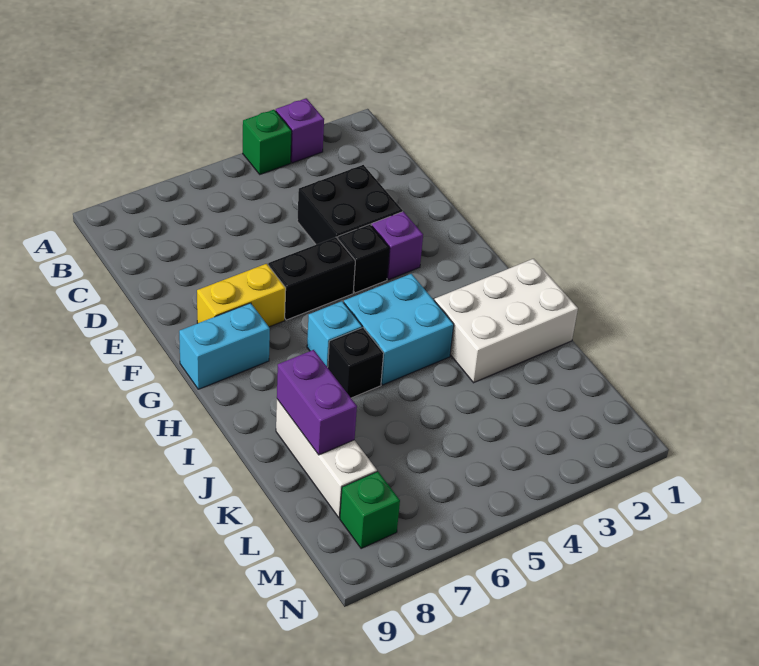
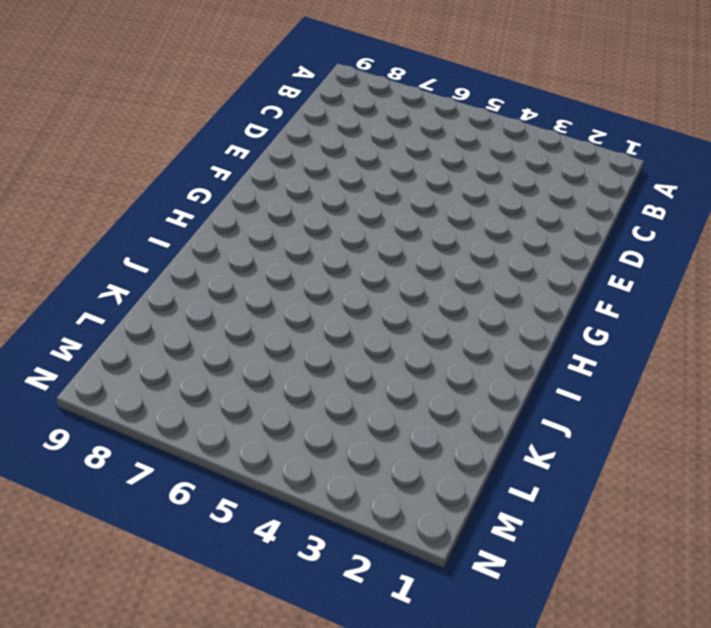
none -> purple brick A3 level 1
none -> green brick A4 level 1
none -> black brick D3:E4 level 1

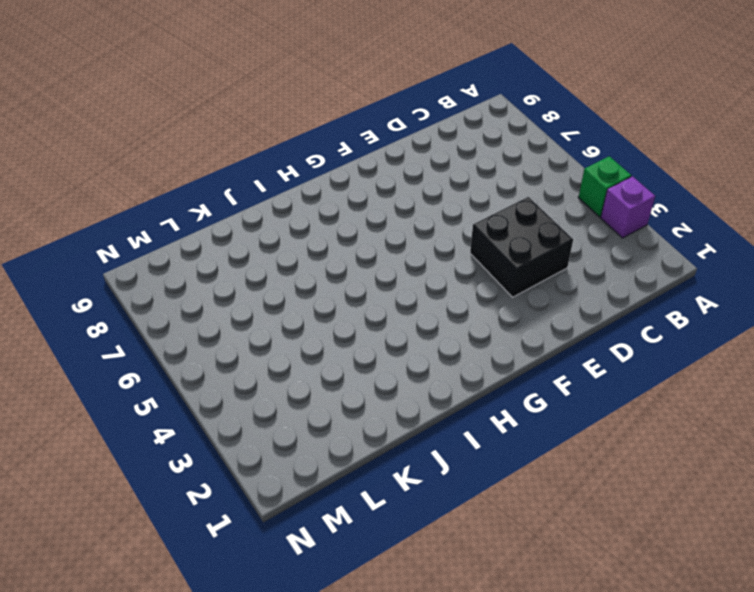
none -> purple brick F3 level 1
none -> black brick F4 level 1
none -> black brick F5:F6 level 1

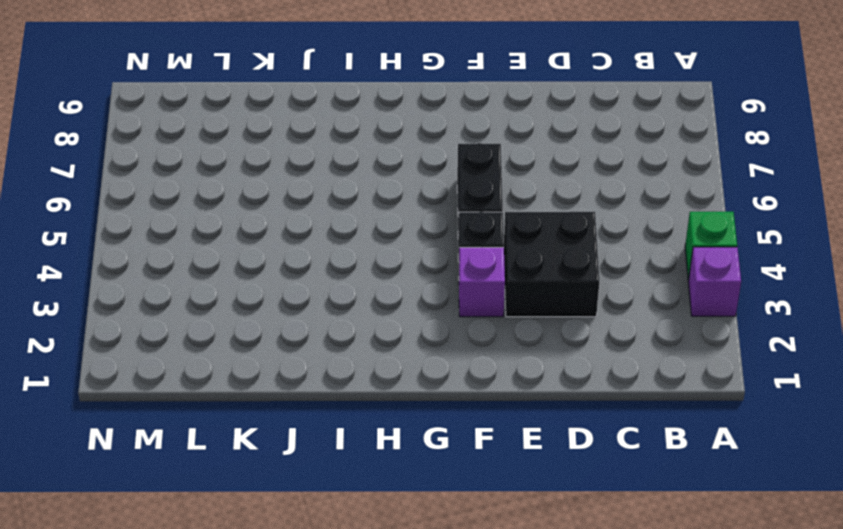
none -> yellow brick F7:F8 level 1
none -> cyan brick G8:G9 level 1
none -> cyan brick H4:I5 level 1

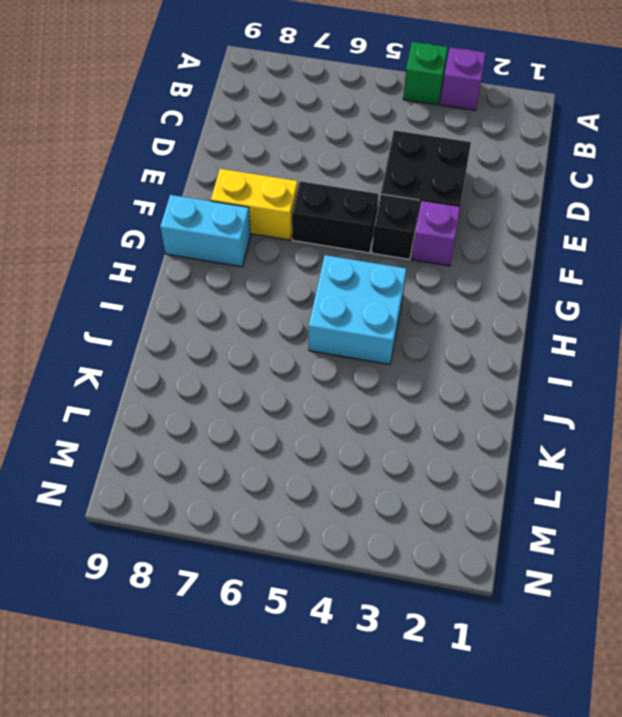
none -> cyan brick H6 level 1
none -> white brick I1:J3 level 1
none -> black brick I6 level 1

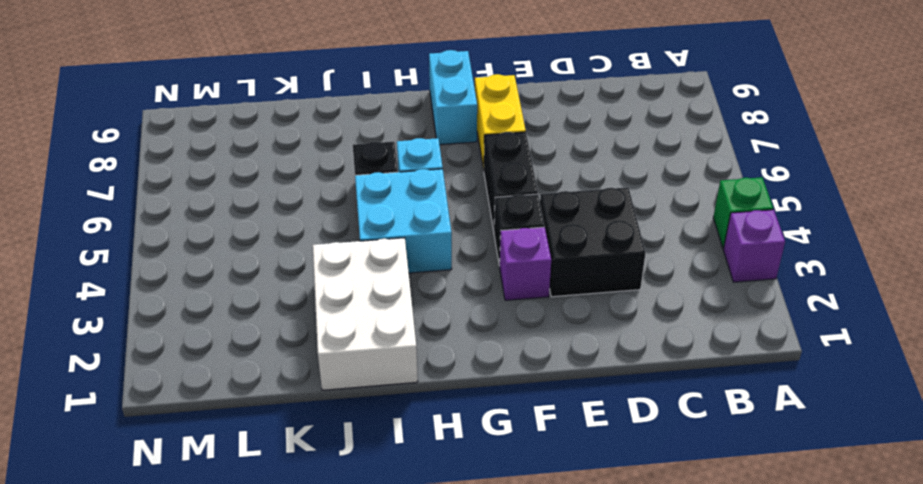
none -> white brick J8:L8 level 1
none -> green brick M8 level 1
none -> purple brick J8:K8 level 2

